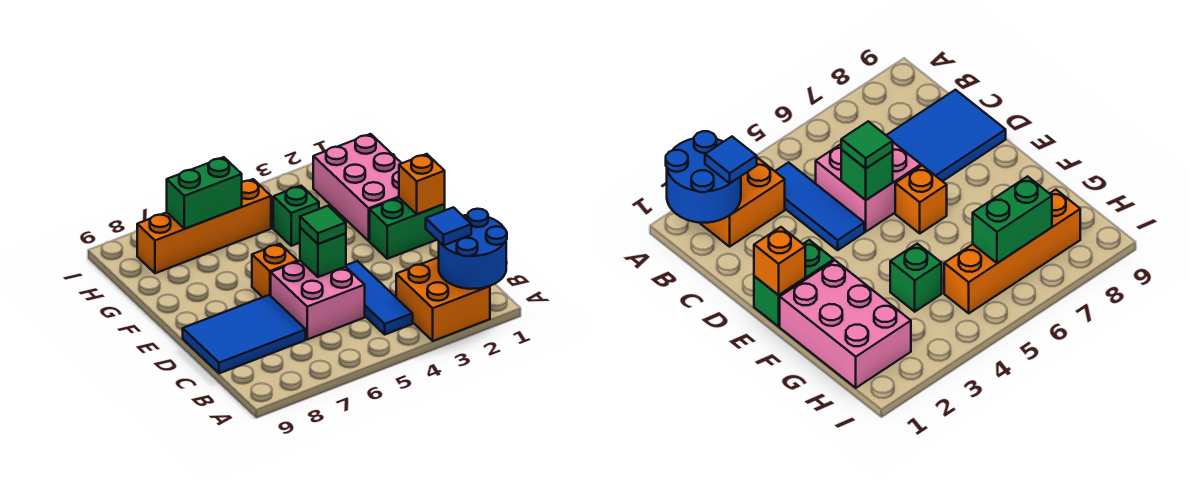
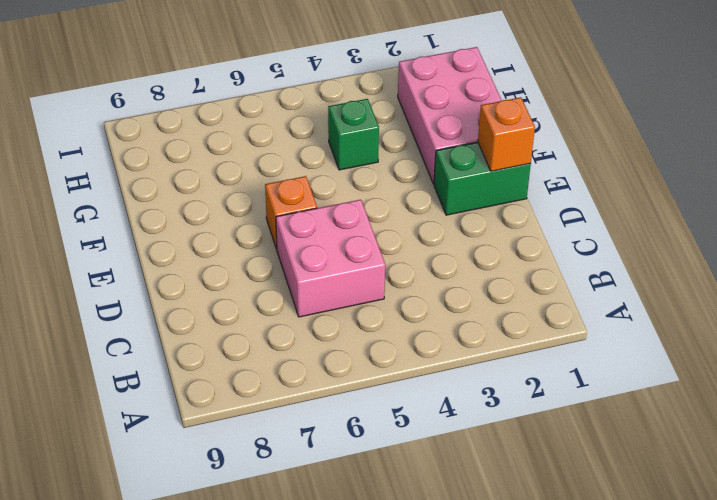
none -> orange brick A2:B3 level 1
none -> blue tile B4:D4 level 1
none -> blue tile C7:D9 level 1

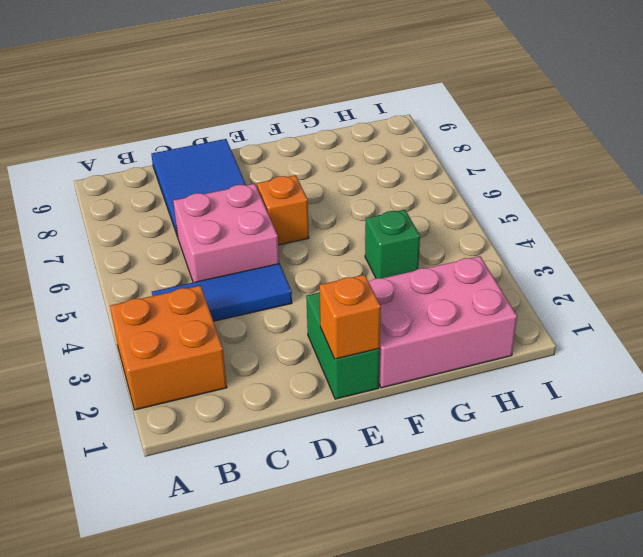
none -> orange brick H5:H8 level 1
none -> blue round brick A1:B2 level 2
none -> green brick D5 level 2

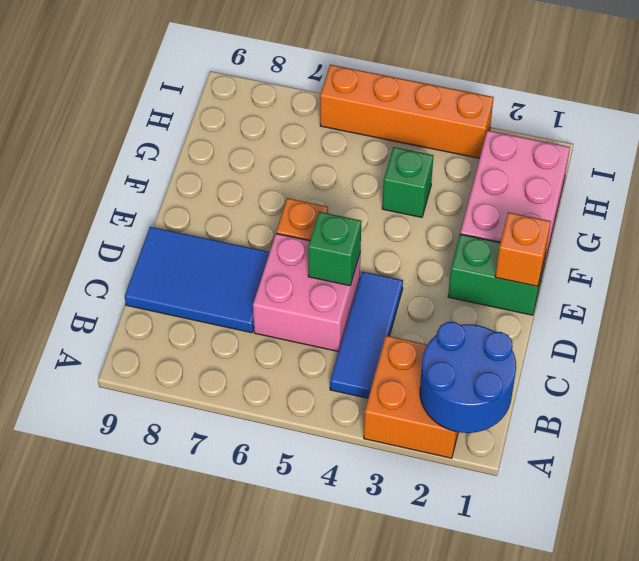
orange brick I3:I6 level 1 -> orange brick H5:H8 level 1
none -> green brick H6:H7 level 2
none -> blue tile B2 level 3
none -> green tile D5 level 3

